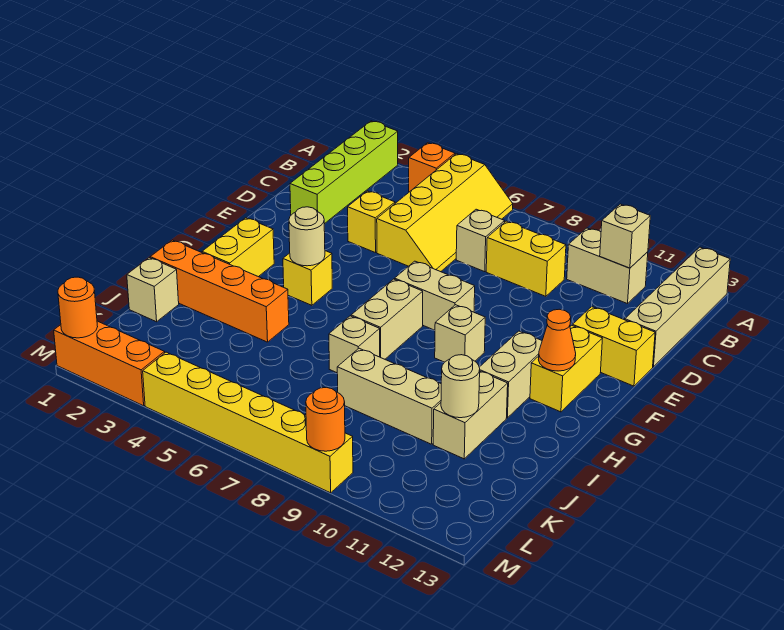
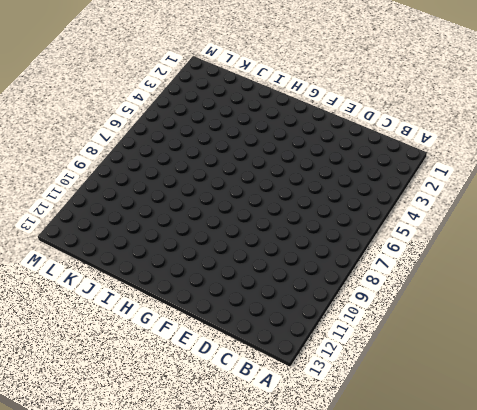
none -> lime brick A2:D2 level 1
none -> orange brick A4 level 1
none -> yellow slope A5:D6 level 1 top 5

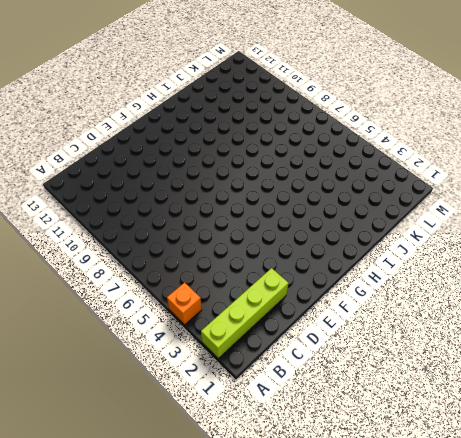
none -> yellow slope A5:D6 level 1 top 5
none -> tan brick A13:D13 level 1
none -> tan brick B10:B11 level 1

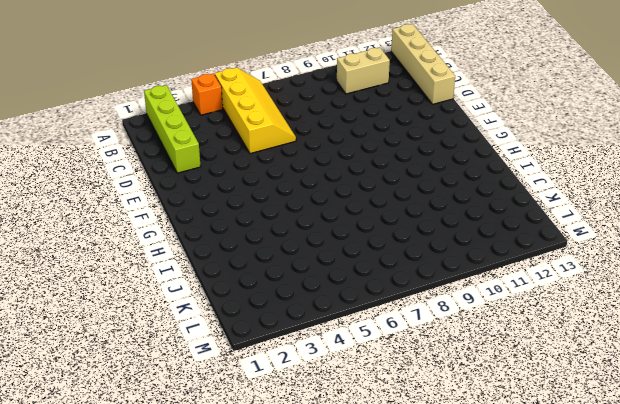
none -> tan brick C7 level 1
none -> yellow brick C8:C9 level 1
none -> yellow brick D4 level 1

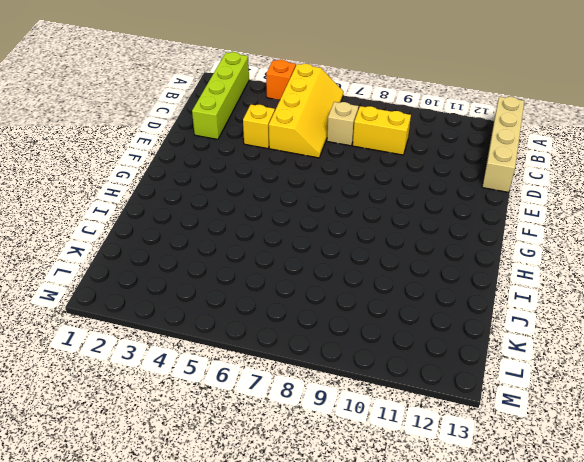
none -> tan brick B10:B11 level 1
none -> yellow brick E12:E13 level 1
none -> tan brick F7:F8 level 1

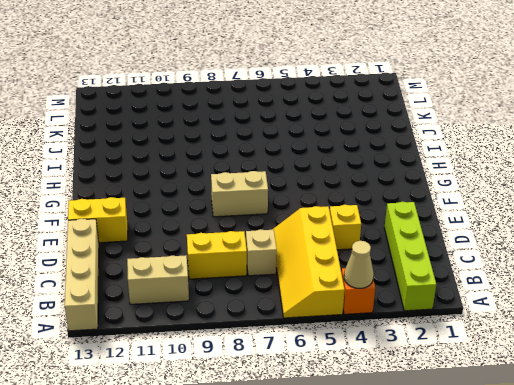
tan cone A4 level 2 -> none
none -> yellow brick F12:G12 level 1
none -> yellow brick G2:H2 level 1
none -> yellow brick G4 level 1

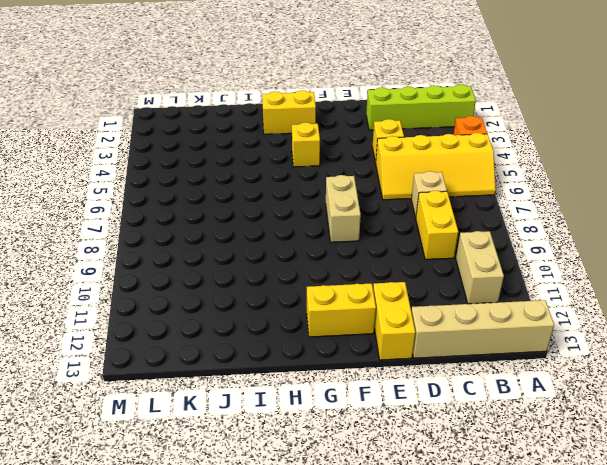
none -> tan brick G7:H7 level 1
none -> tan brick G9 level 1
none -> tan brick G11:H11 level 1

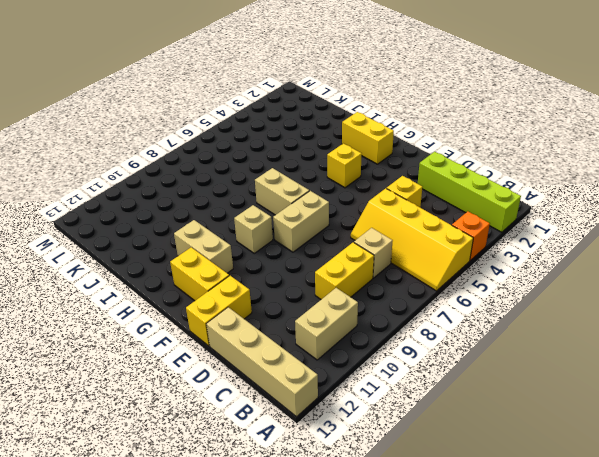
none -> orange brick I1:I4 level 1
none -> tan brick I7 level 1
none -> tan brick I11:J11 level 1

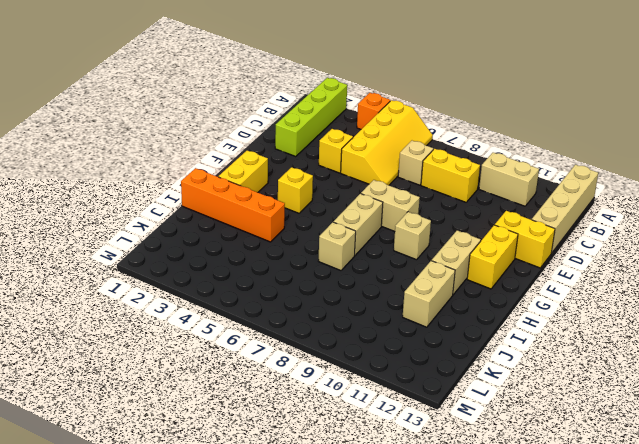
none -> tan brick J1 level 1
none -> tan brick J8:J10 level 1
none -> orange brick M1:M3 level 1

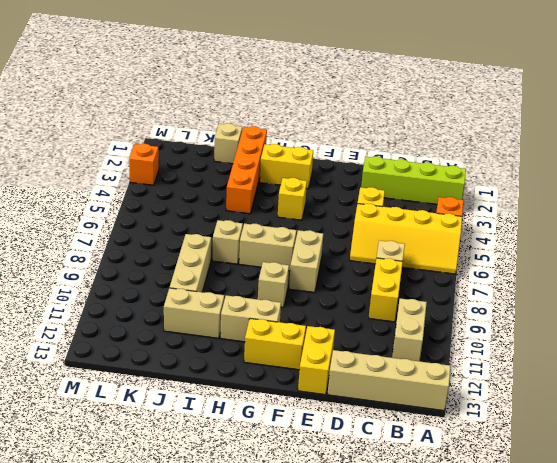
orange brick M3 level 1 -> orange brick M1:M3 level 1
none -> yellow brick M4:M9 level 1
none -> tan brick B11 level 2
none -> tan round brick G4 level 2

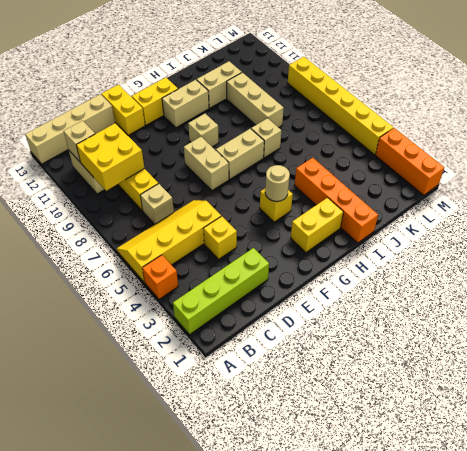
yellow brick B9:C10 level 2 -> none
none -> tan brick J1 level 1
none -> orange cone G12 level 2
none -> tan round brick J11 level 2

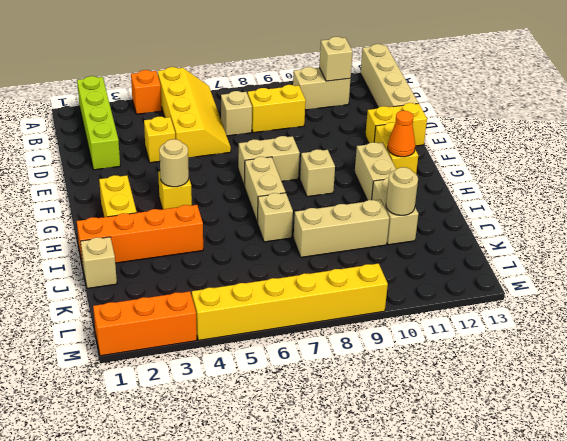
none -> orange round brick M1 level 2
none -> orange round brick M9 level 2

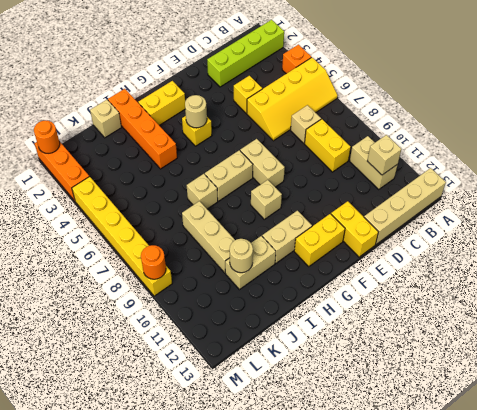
none -> orange cone G12 level 2

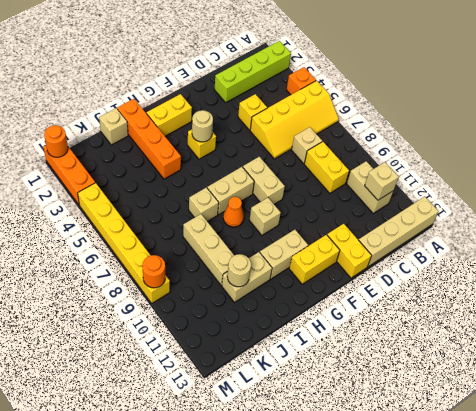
orange cone H8 level 1 -> orange cone G12 level 2

